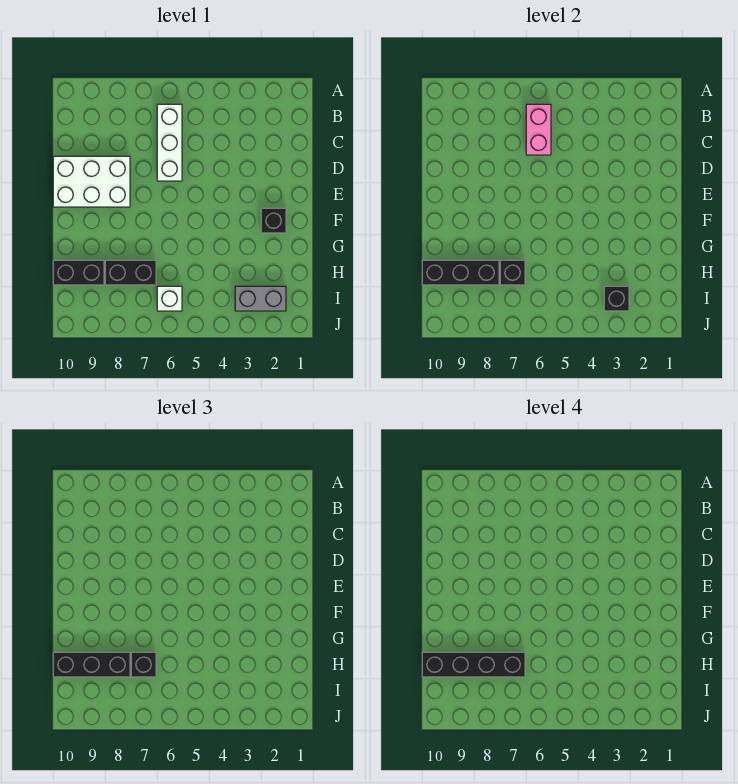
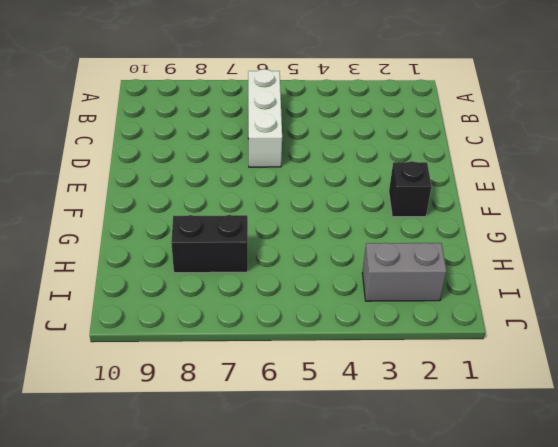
none -> white brick D8:E10 level 1
none -> black brick H9:H10 level 1
none -> white brick I6 level 1

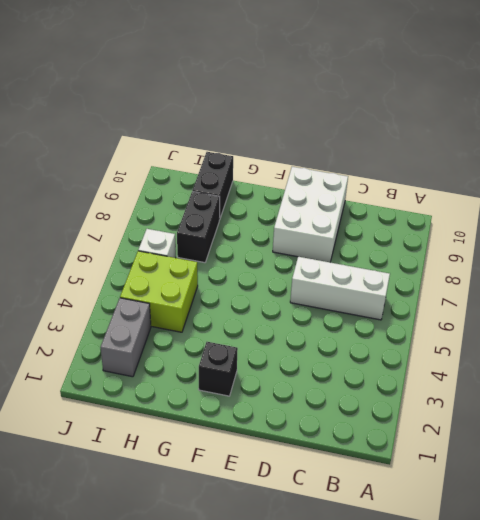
lime brick H4:I5 level 1 -> none
none -> pink brick B6:C6 level 2
none -> black brick H7 level 2
none -> black brick H8:H10 level 2

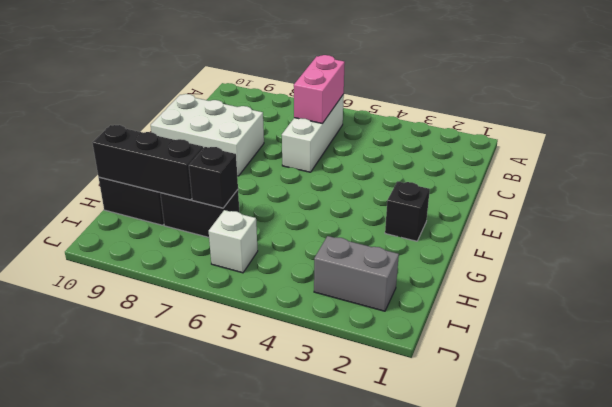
none -> black brick I3 level 2
none -> black brick H7 level 3
none -> black brick H8:H10 level 3

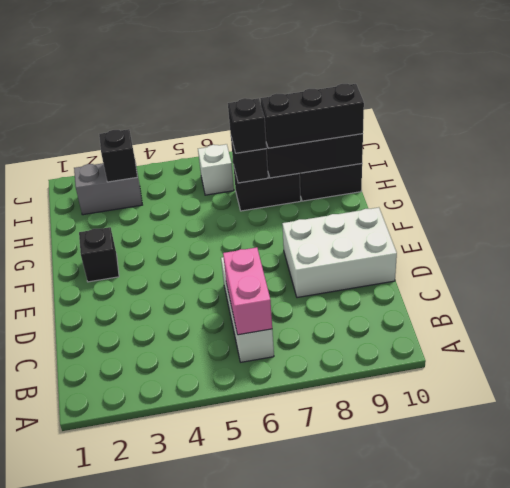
none -> black brick H7:H10 level 4

